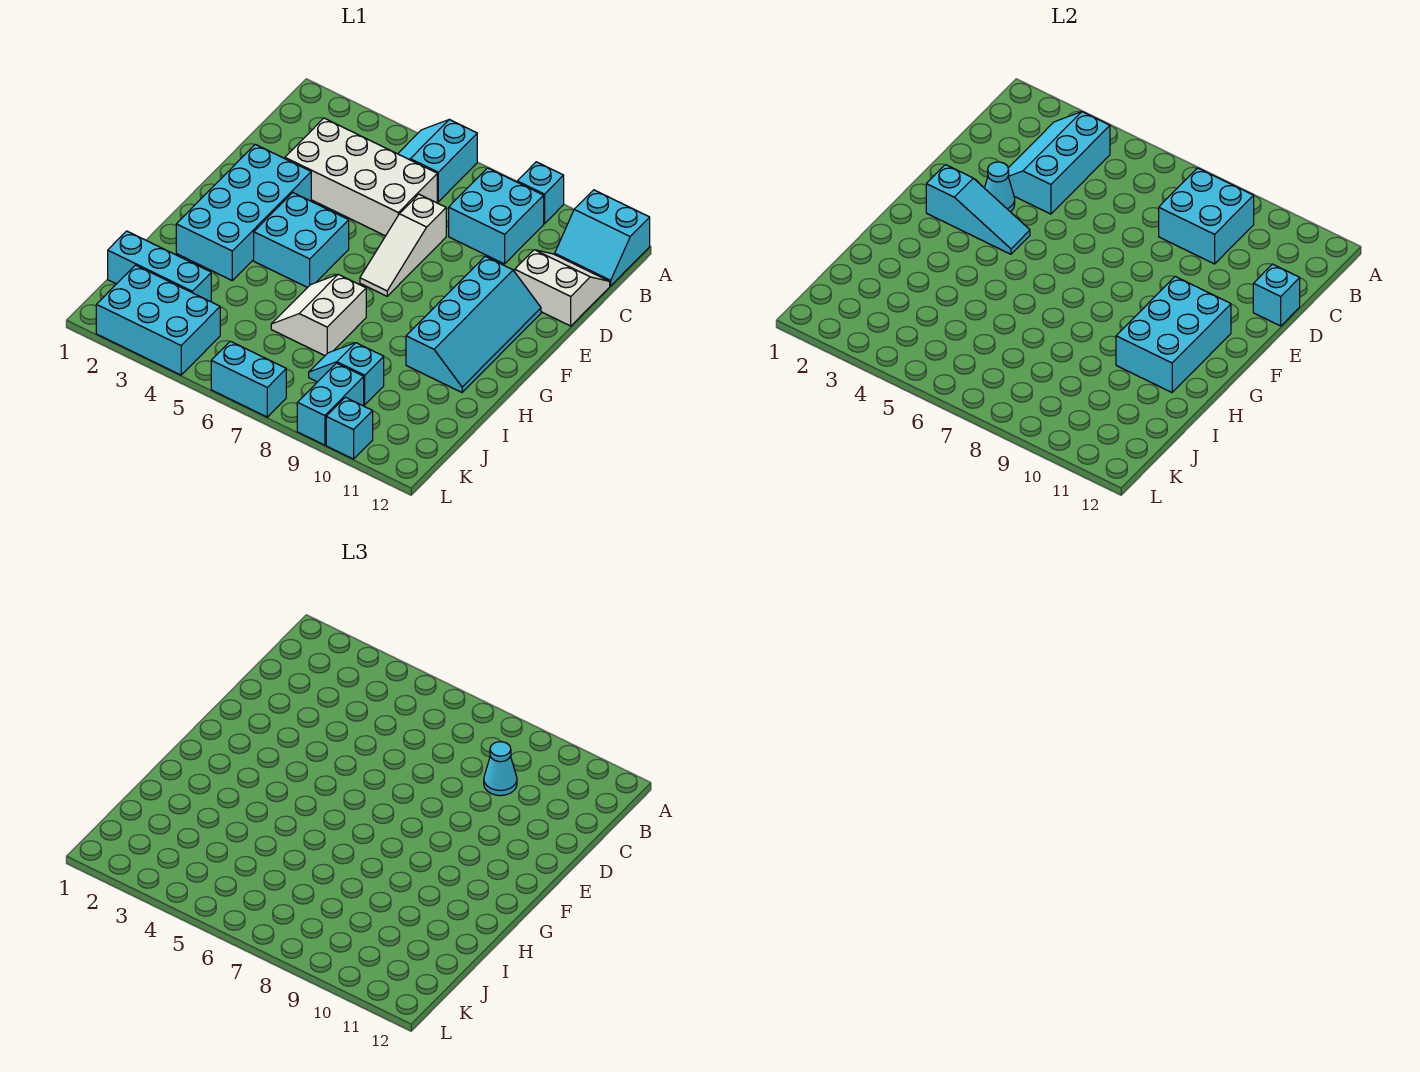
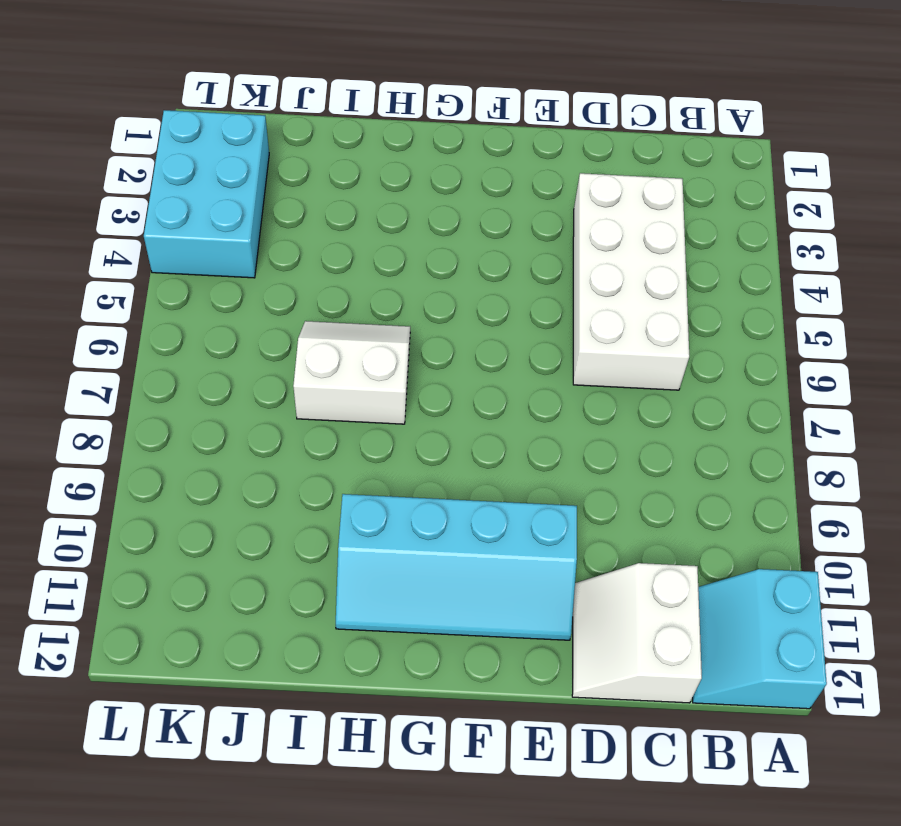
white slope C11:D12 level 1 top C -> white slope C11:D12 level 1 top D
none -> cyan slope A5:B6 level 1 top 6
none -> cyan brick A9 level 1
none -> cyan brick B8:C9 level 1

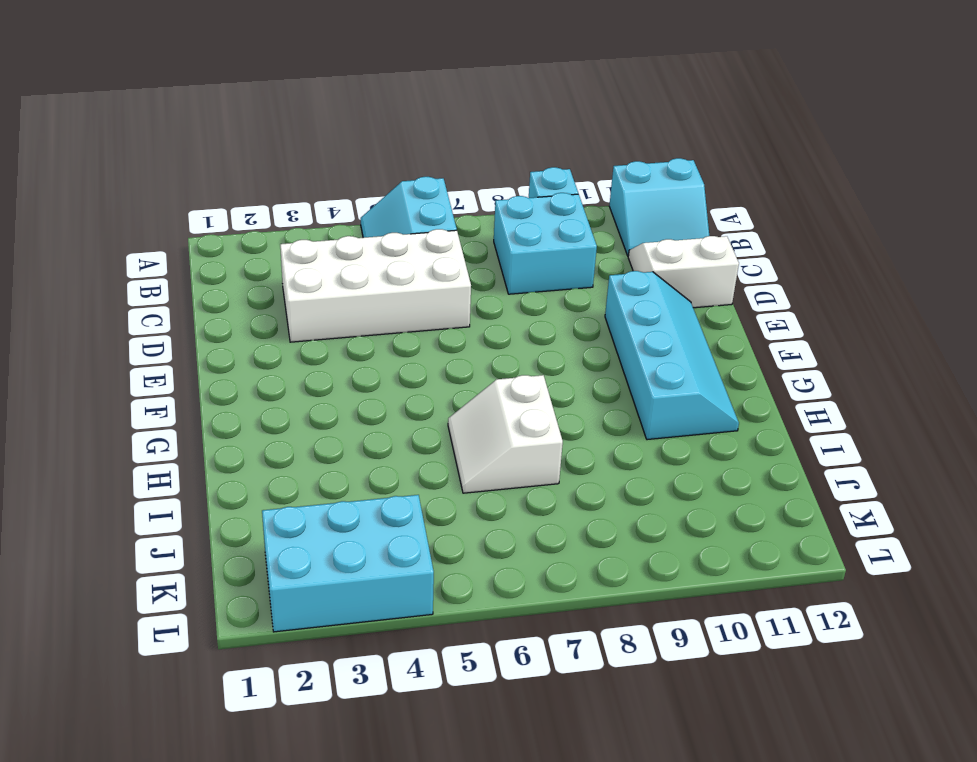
none -> white slope D7:F7 level 1 top D
none -> cyan brick E2:H3 level 1
none -> cyan brick F4:G5 level 1

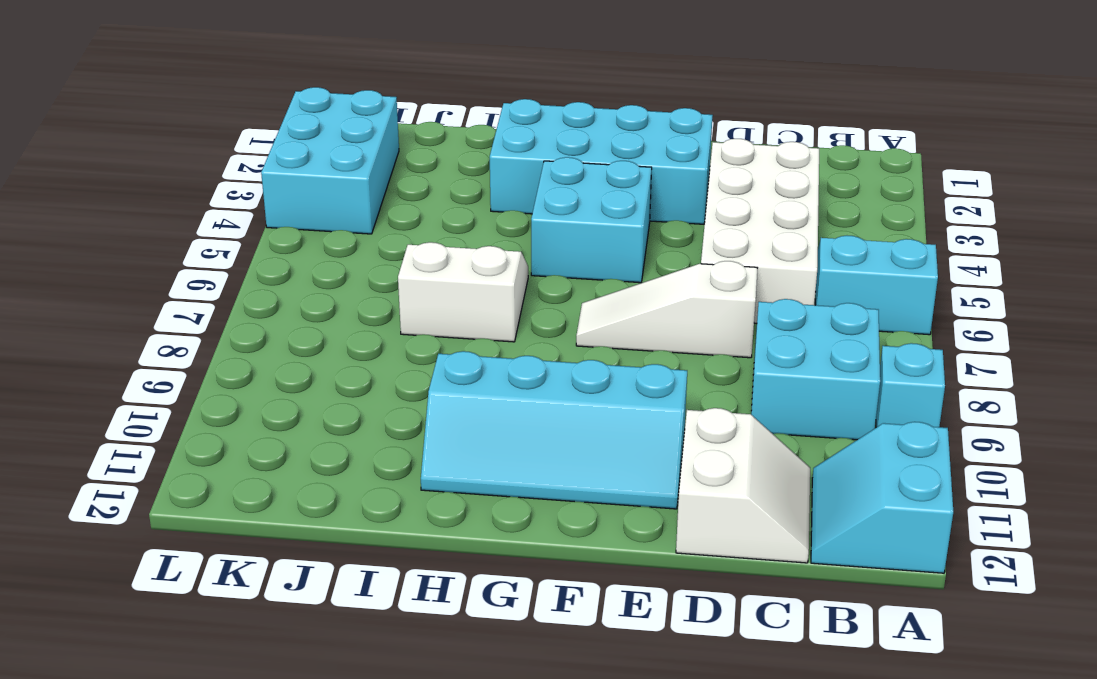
none -> cyan brick J1:J3 level 1
none -> cyan slope J8:J9 level 1 top 9
none -> cyan brick K9:L9 level 1

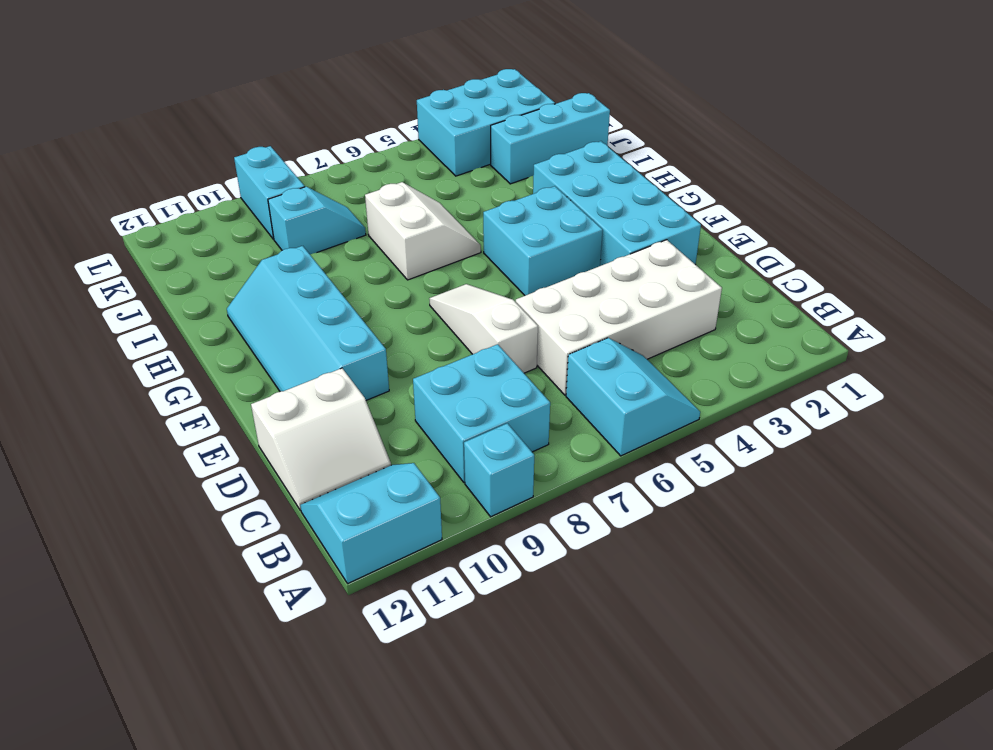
none -> cyan brick L6:L7 level 1
none -> cyan brick L10 level 1
none -> cyan slope B3:D4 level 2 top 4

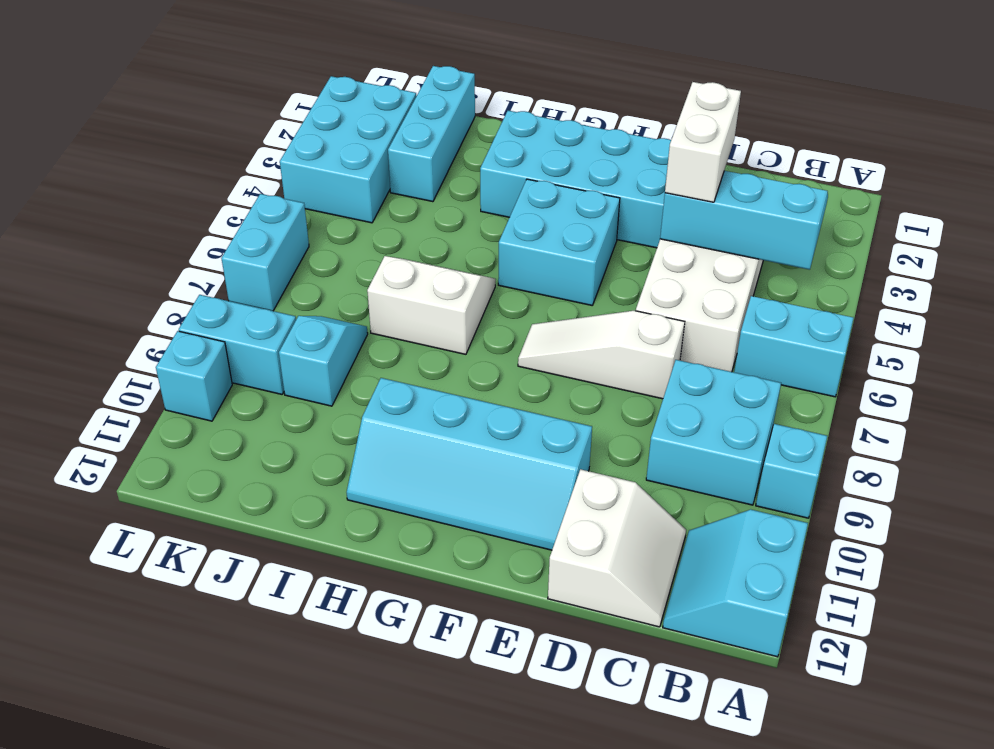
white brick D3:D4 level 3 -> none
none -> cyan brick B8:C9 level 2
none -> cyan brick D12 level 2
none -> cyan cone E3 level 2

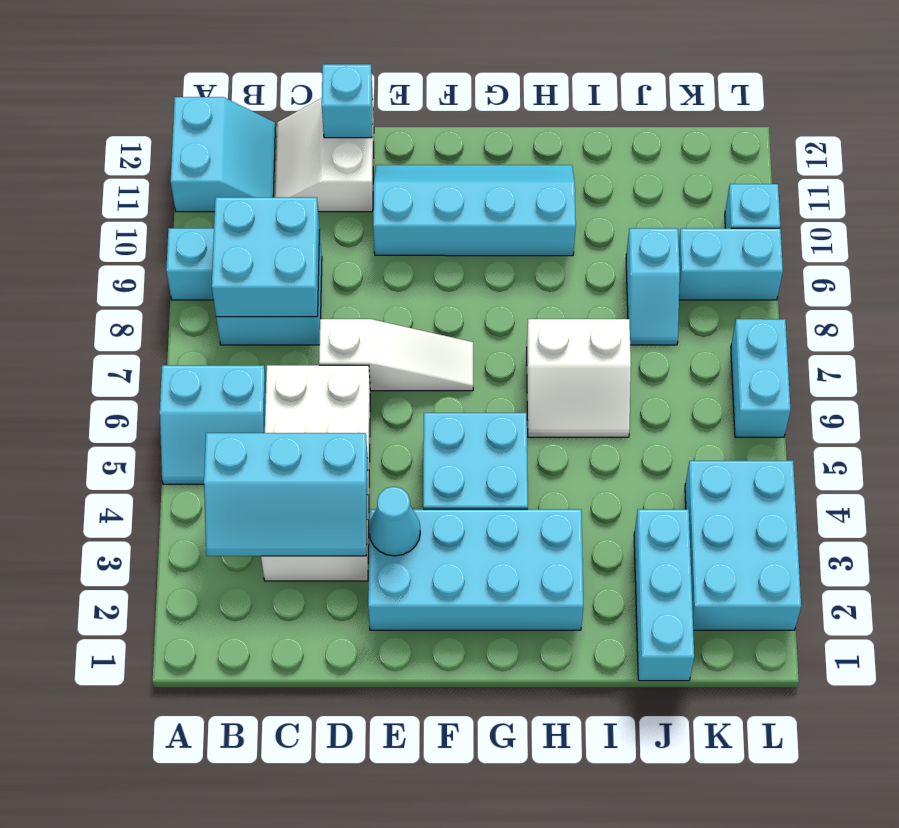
none -> cyan slope F2:F4 level 2 top 2
none -> cyan brick F10:H11 level 2
none -> cyan cone C9 level 3

